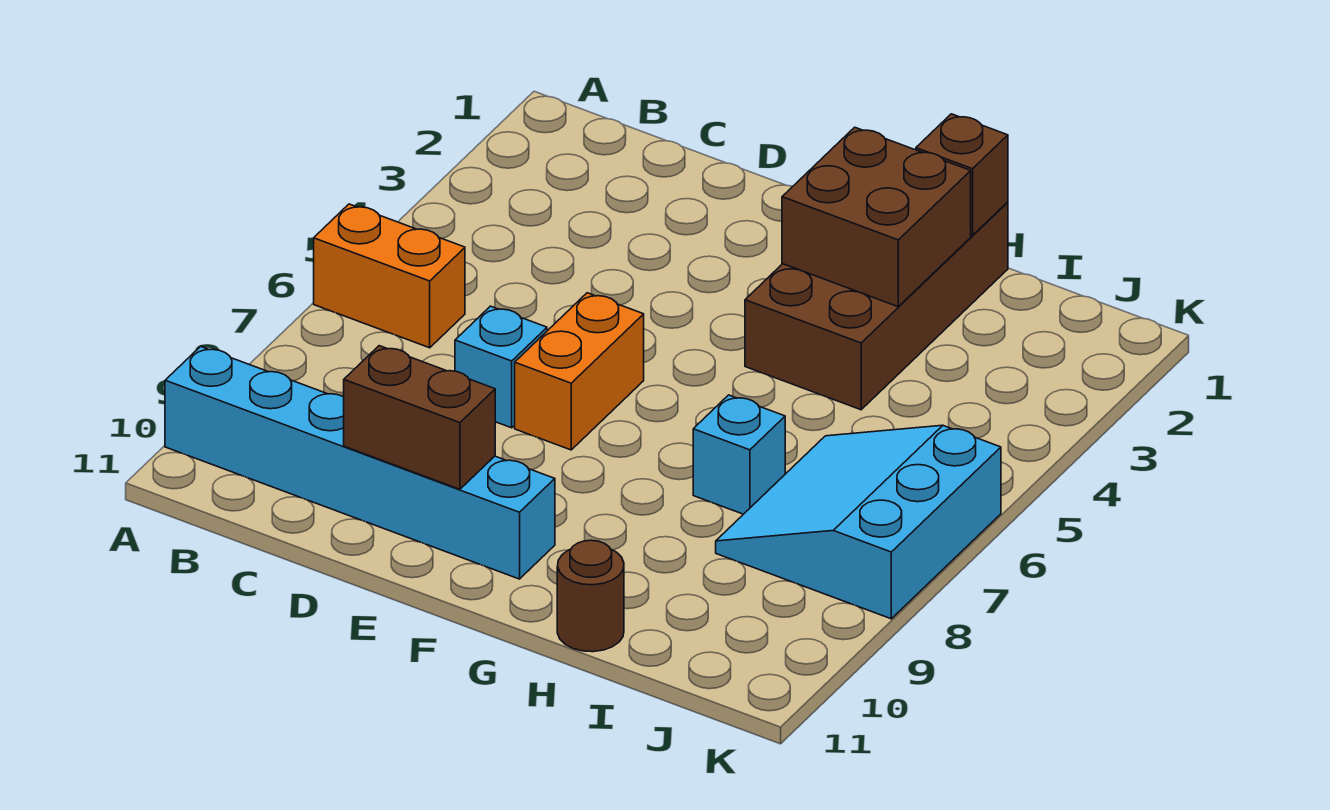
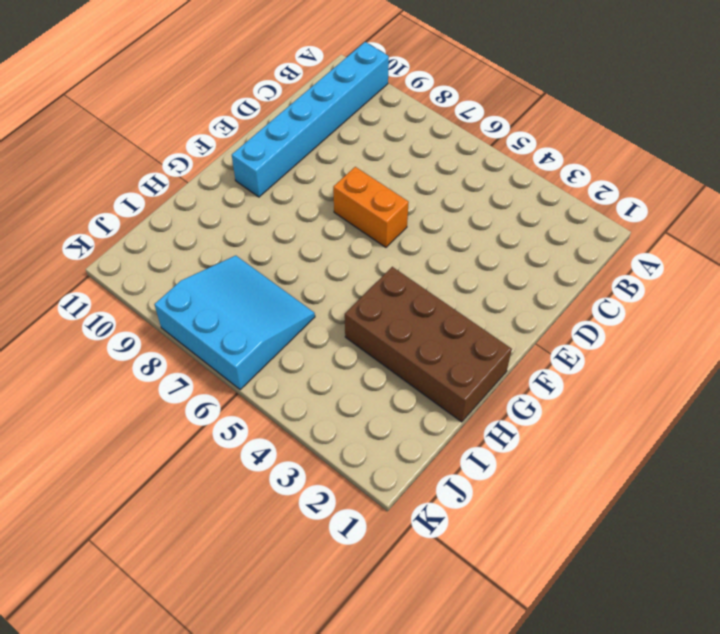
none -> orange brick A6:B6 level 1
none -> cyan brick D7 level 1

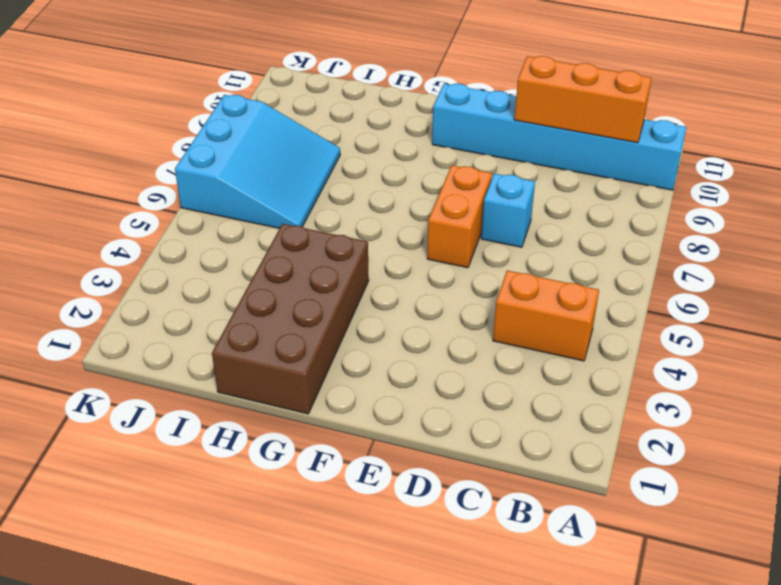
orange brick B4:C4 level 1 -> orange brick A6:B6 level 1
orange brick B10:D10 level 2 -> brown brick D10:E10 level 2
none -> cyan brick H7 level 1
none -> brown round brick H11 level 1

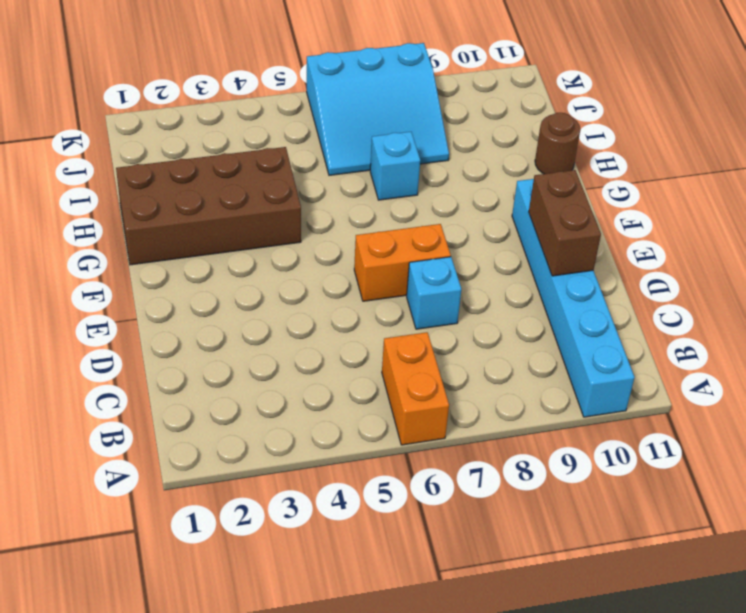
none -> brown brick G2:H3 level 2
none -> brown brick H1 level 2

